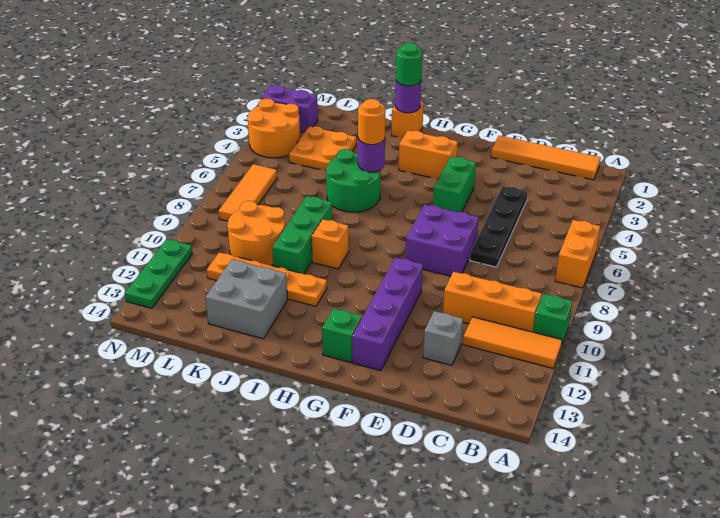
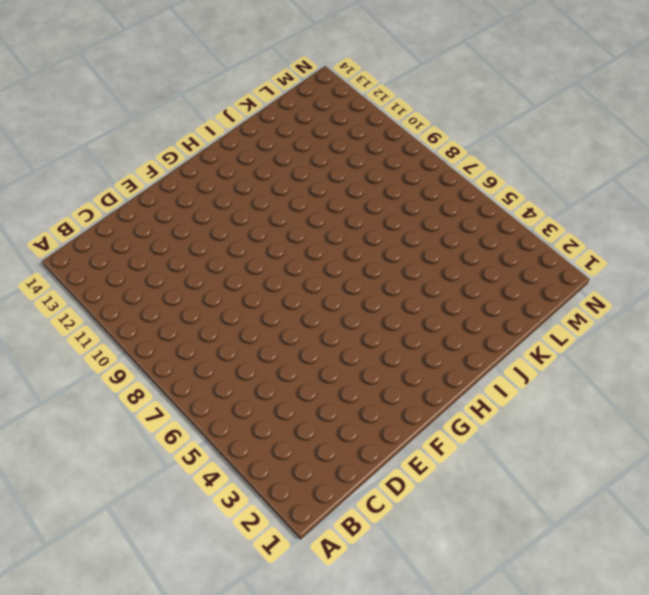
none -> orange brick A6:A7 level 1
none -> green brick A10 level 1
none -> orange tile A11:C11 level 1

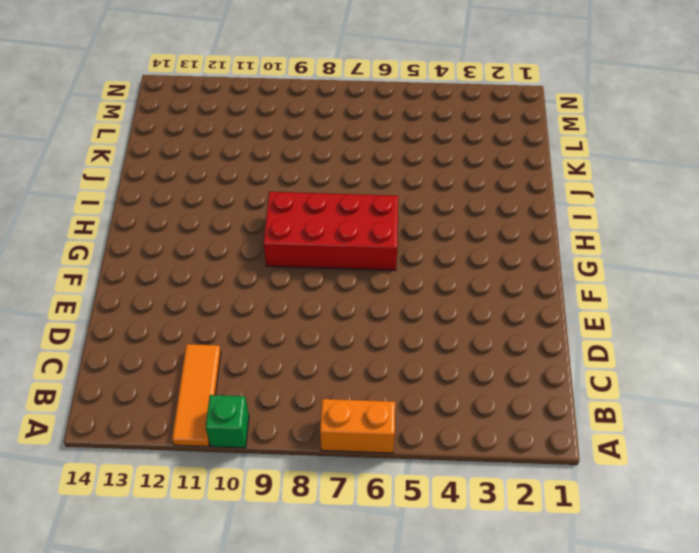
red brick G6:H9 level 1 -> none
none -> orange tile B1:E1 level 1
none -> orange brick B10:D10 level 1
none -> black plate D4:D7 level 1

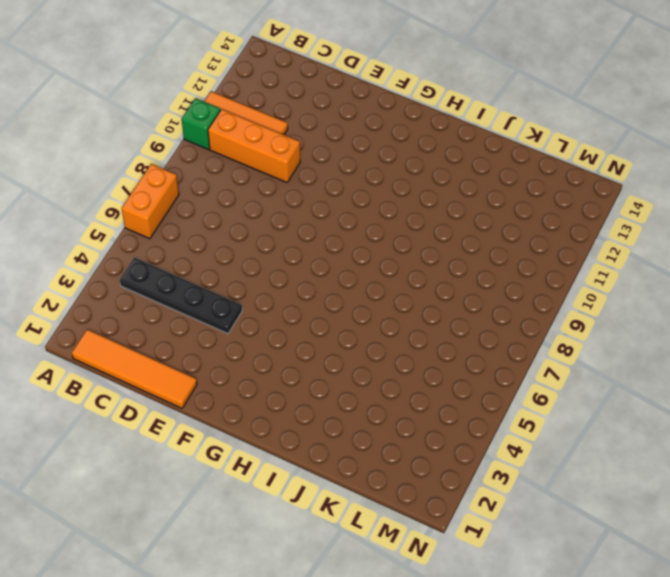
black plate B4:E4 level 1 -> black plate D4:D7 level 1
none -> grey brick D12 level 1
none -> purple brick E7:F8 level 1
none -> green brick F4:F5 level 1

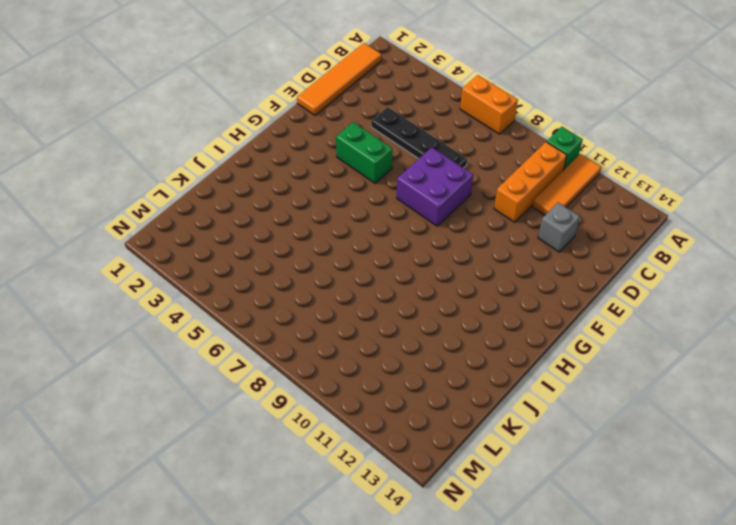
none -> purple brick F10:F13 level 1
none -> orange brick G3:H3 level 1
none -> green brick G13 level 1

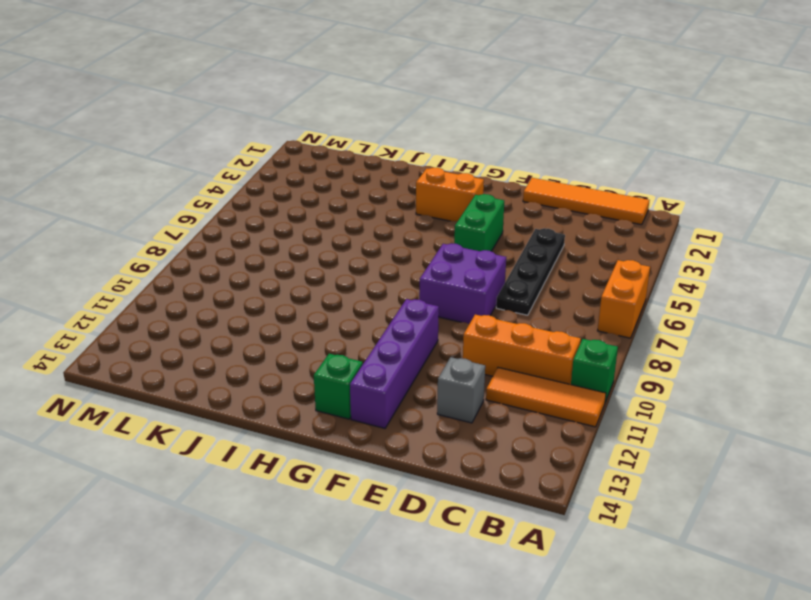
none -> orange brick I1 level 1
none -> green round brick I5:J6 level 1
none -> orange brick I9 level 1

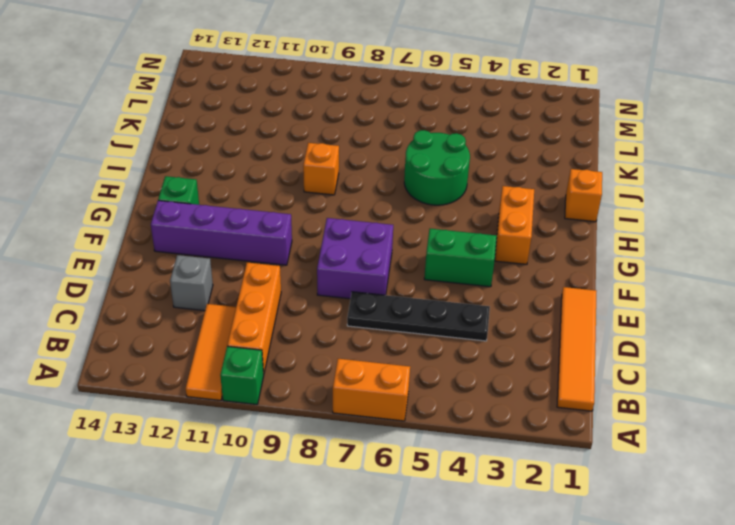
none -> orange plate I11:L11 level 1
none -> green brick J8:J10 level 1
none -> grey brick J12:K13 level 1

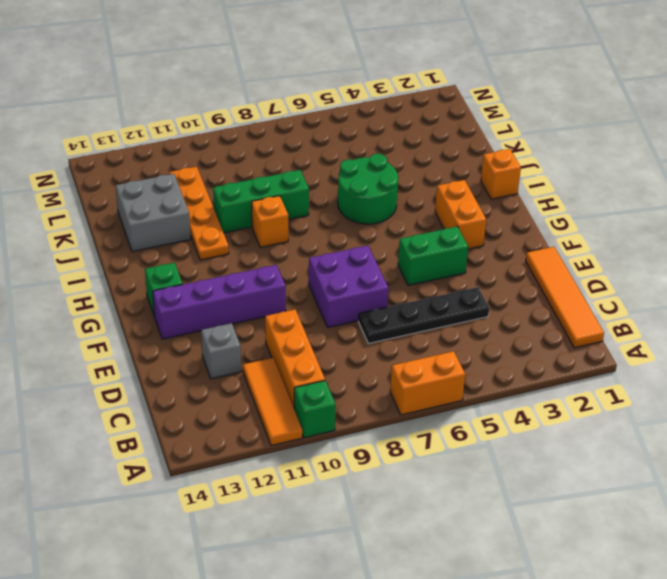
none -> orange plate K3:L4 level 1
none -> orange round brick K9:L10 level 1
none -> purple brick M2:N2 level 1

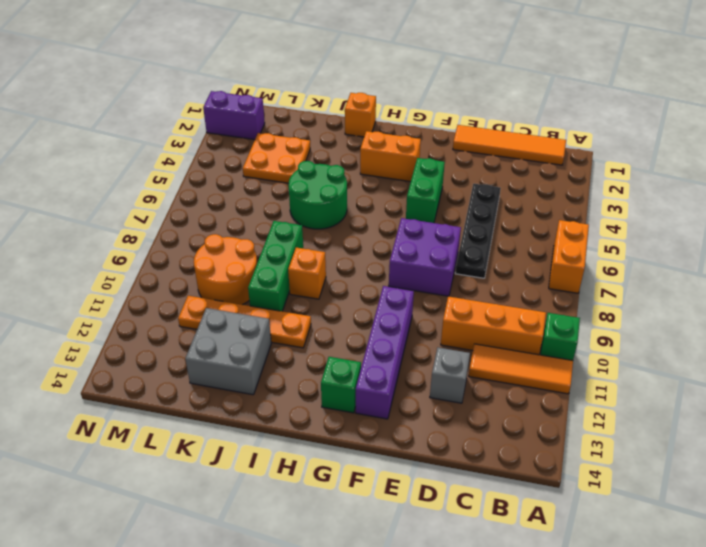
none -> orange round brick M3:N4 level 1
none -> orange tile M6:M8 level 1
none -> green plate N11:N13 level 1

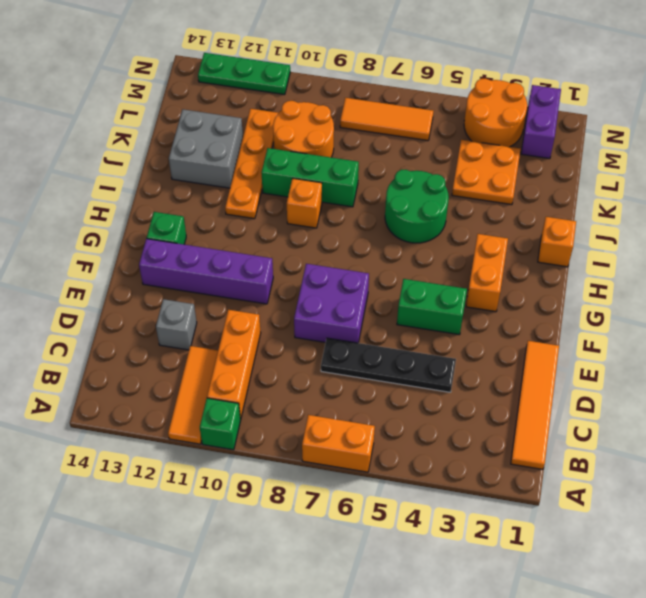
none -> purple round brick I1 level 2
none -> purple round brick I5 level 2
none -> green round brick I1 level 3

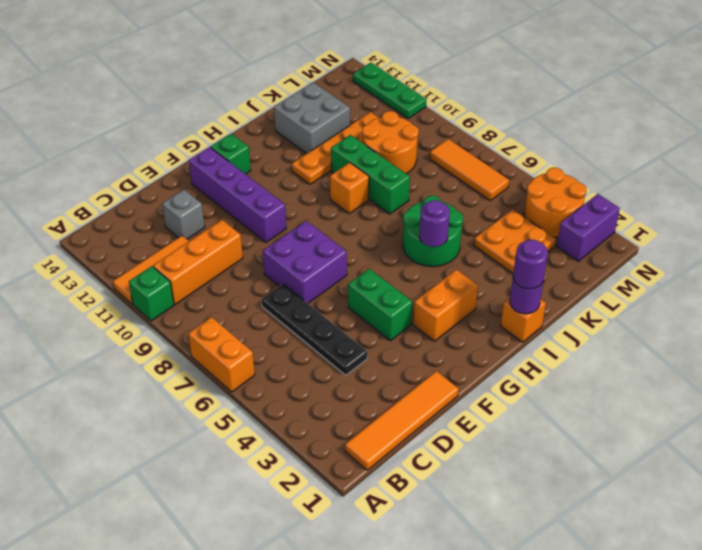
purple round brick I1 level 3 -> green round brick I1 level 3
none -> orange round brick I5 level 3

